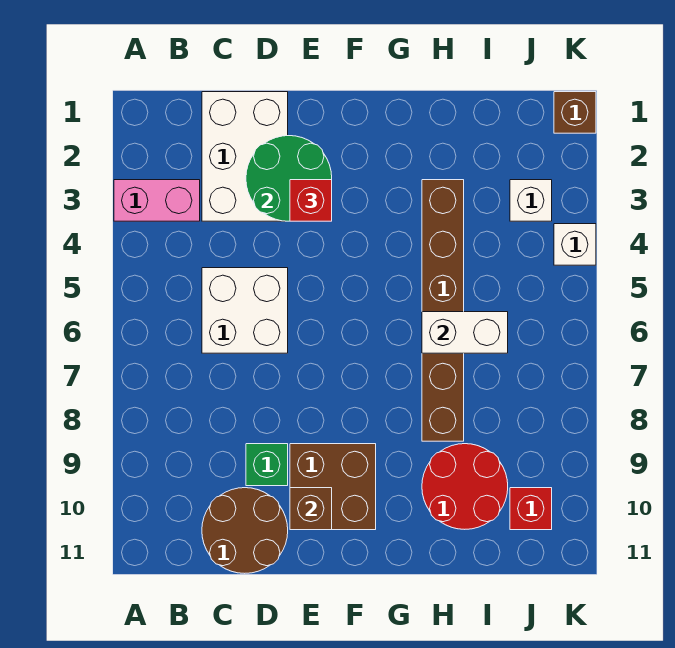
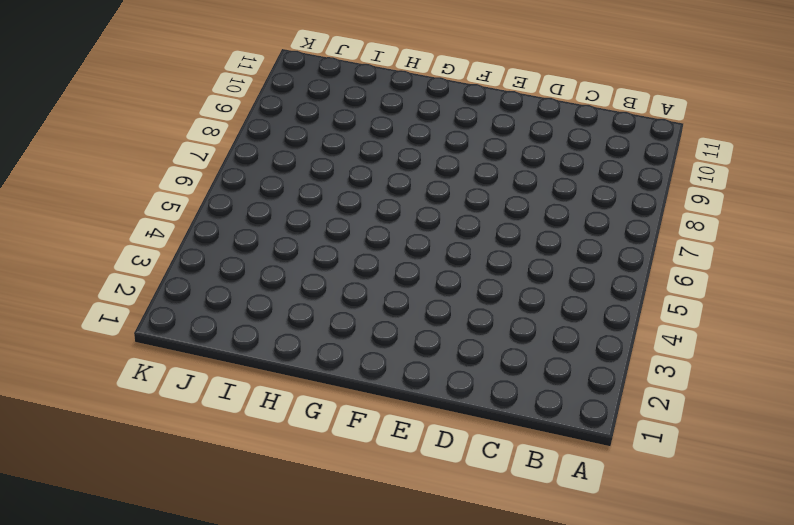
none -> pink brick A3:B3 level 1
none -> white brick C1:D3 level 1
none -> white brick C5:D6 level 1

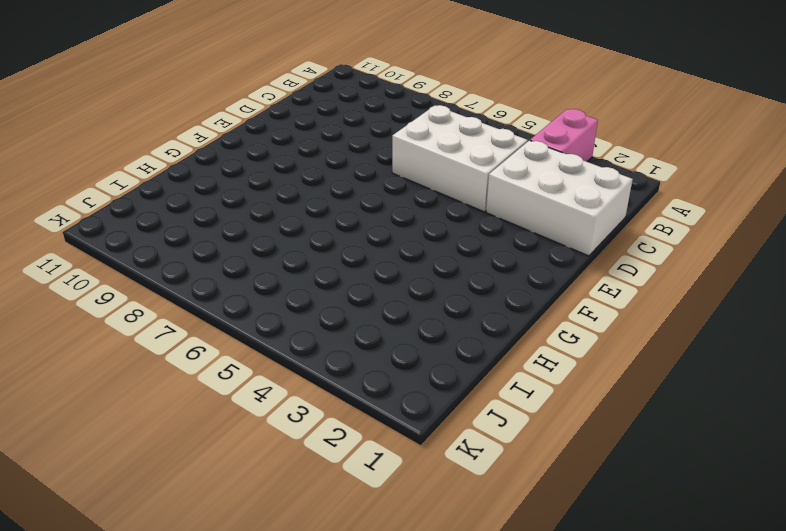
white brick C4:D6 level 1 -> white brick C5:D6 level 1
none -> brown round brick C10:D11 level 1
none -> green brick D9 level 1
none -> brown brick E9:F10 level 1

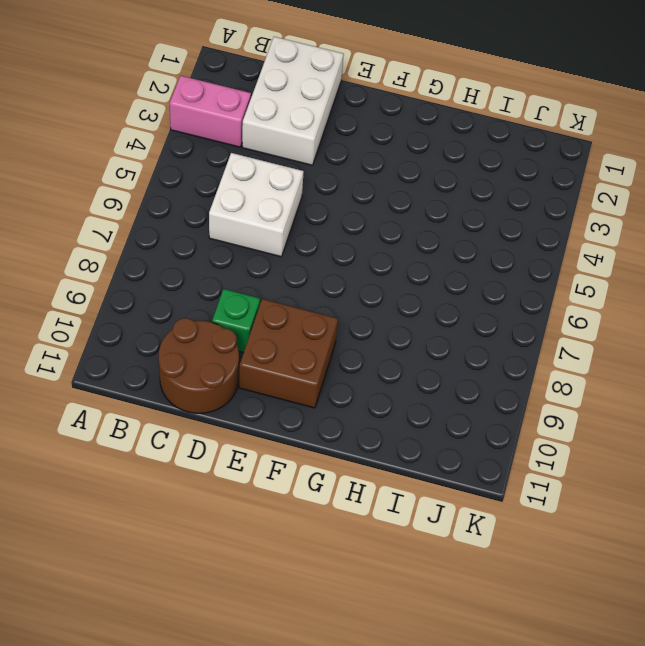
none -> brown brick H3:H8 level 1
none -> red round brick H9:I10 level 1
none -> white brick J3 level 1

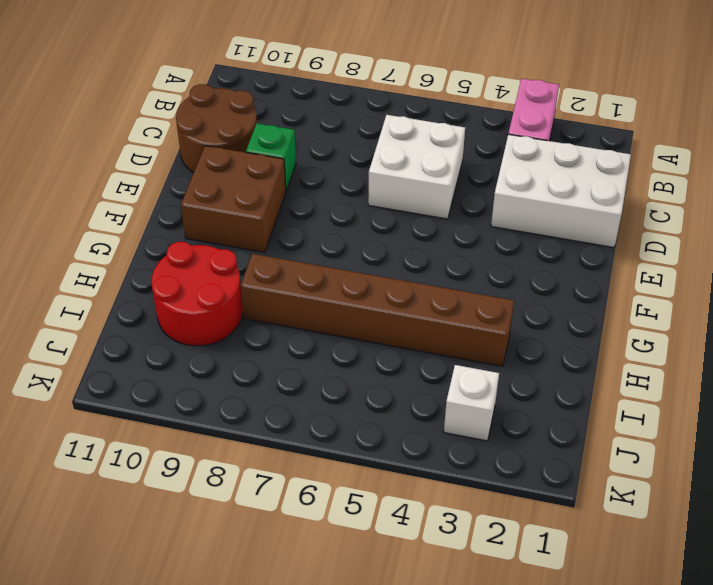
none -> red brick J10 level 1
none -> brown brick K1 level 1
none -> white brick K4 level 1

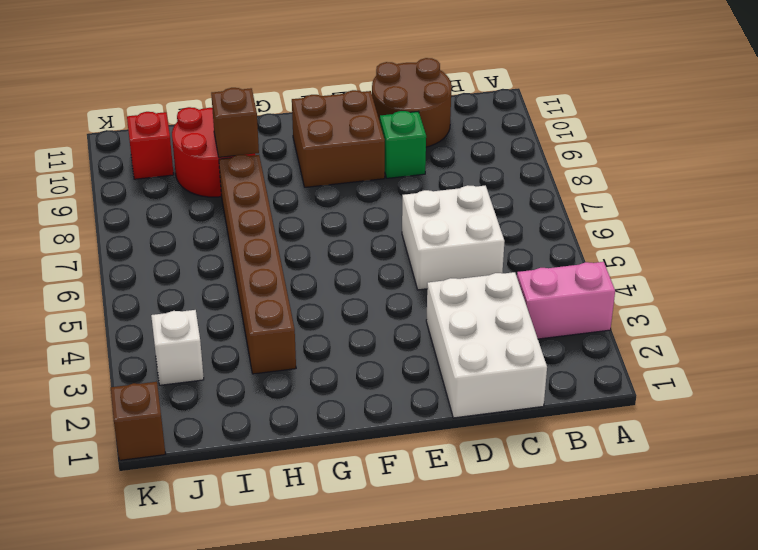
brown brick H9 level 2 -> brown brick E10 level 2
none -> white brick K4 level 1
none -> green round brick D2:E3 level 2
none -> white brick H6:I6 level 2

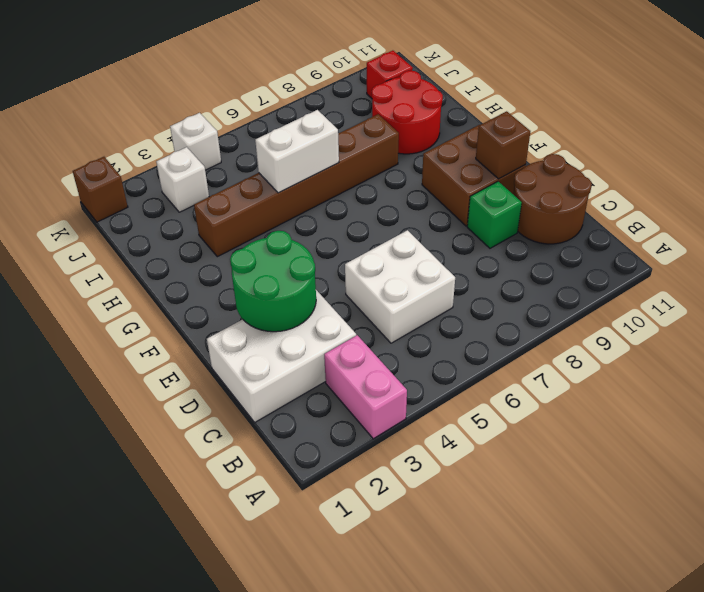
white brick H5:H6 level 2 -> white brick H6:I6 level 2
none -> red brick E3 level 3

